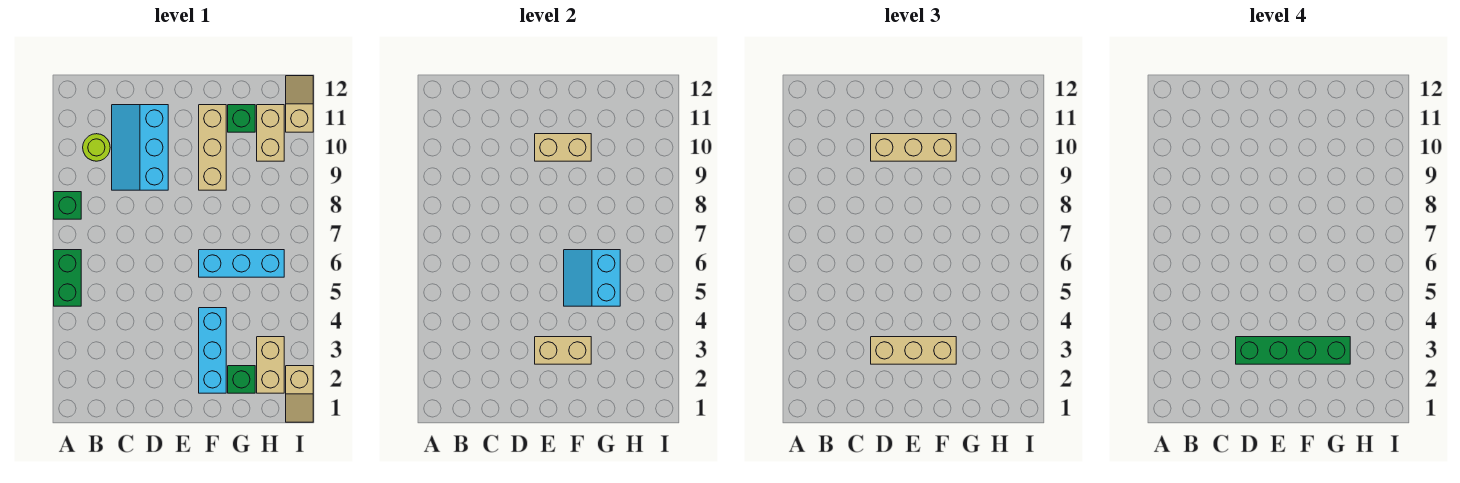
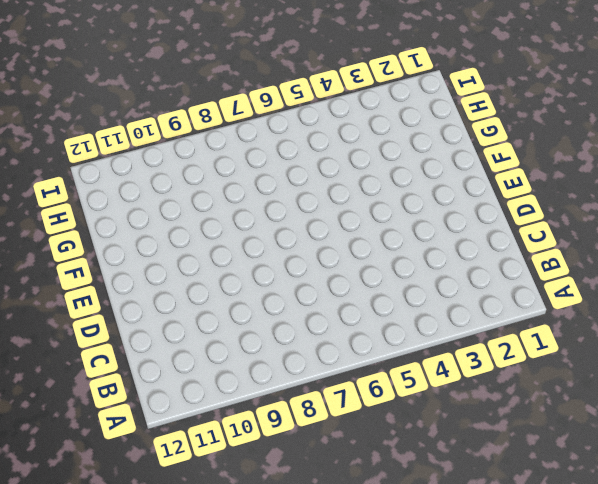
none -> green brick A5:A6 level 1
none -> green brick A8 level 1
none -> lime round brick B10 level 1

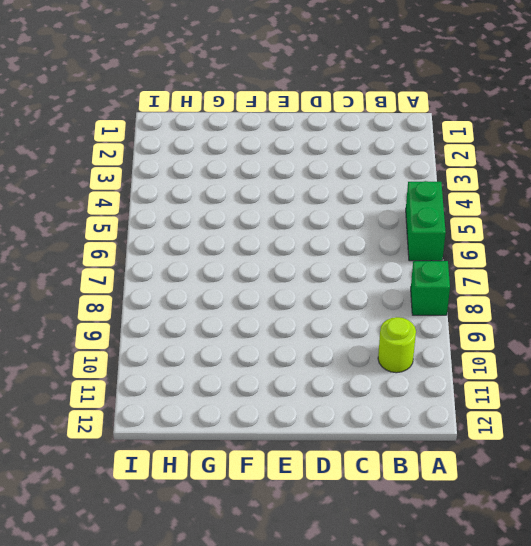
none -> cyan slope C9:D11 level 1 top D
none -> cyan brick F2:F4 level 1
none -> cyan brick F6:H6 level 1

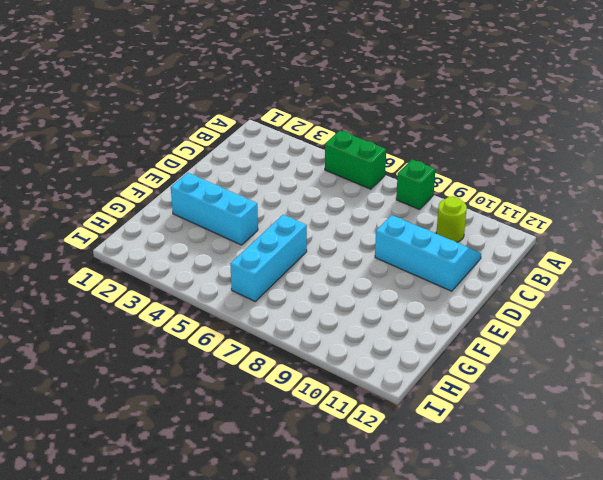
none -> tan brick F9:F11 level 1
none -> green brick G2 level 1
none -> green brick G11 level 1

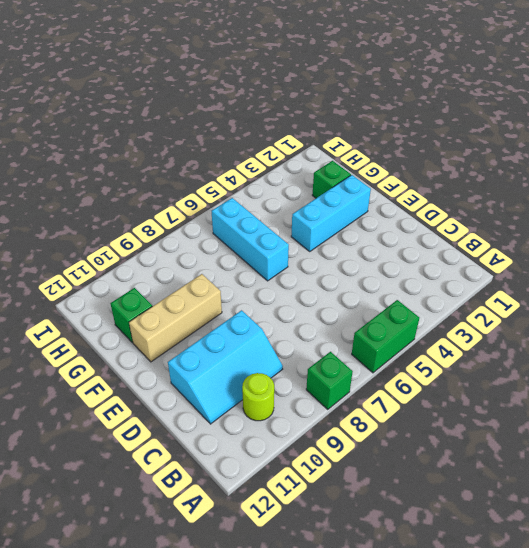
none -> tan brick H2:H3 level 1
none -> tan brick H10:H11 level 1
none -> tan slope I1:I2 level 1 top 2

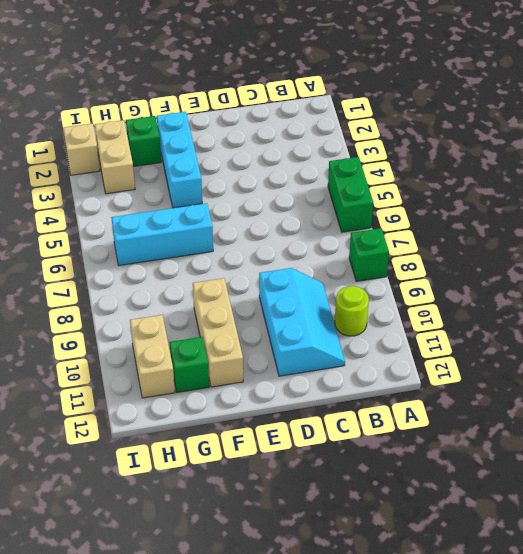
none -> tan slope I11:I12 level 1 top 11
none -> tan brick E3:F3 level 2
none -> tan brick E10:F10 level 2

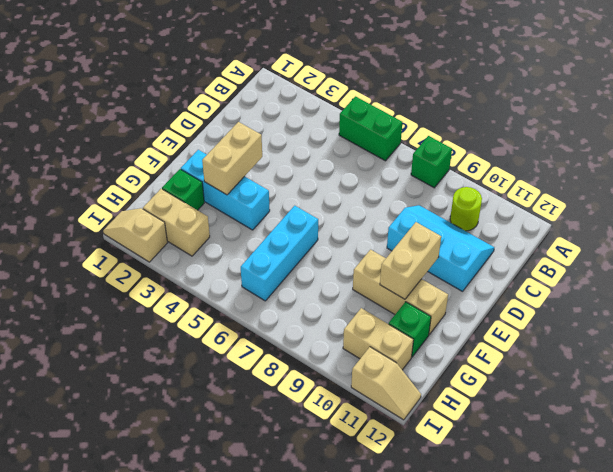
none -> cyan slope F5:G6 level 2 top G
none -> tan brick D3:F3 level 3
none -> tan brick D10:F10 level 3

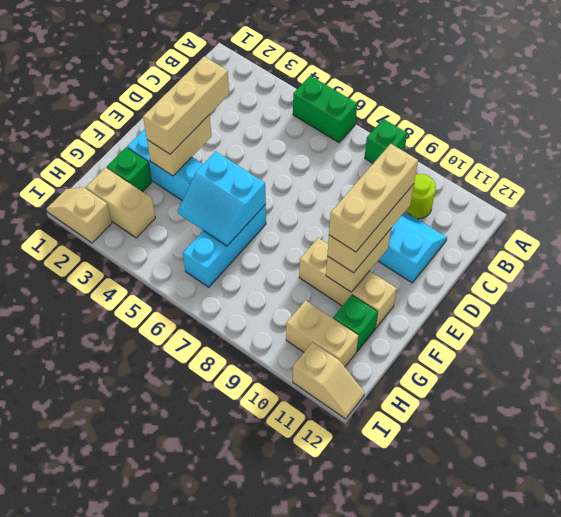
tan brick D10:F10 level 4 -> none
cyan slope F5:G6 level 2 top F -> cyan slope F5:G6 level 2 top G
none -> green brick D3:G3 level 4

